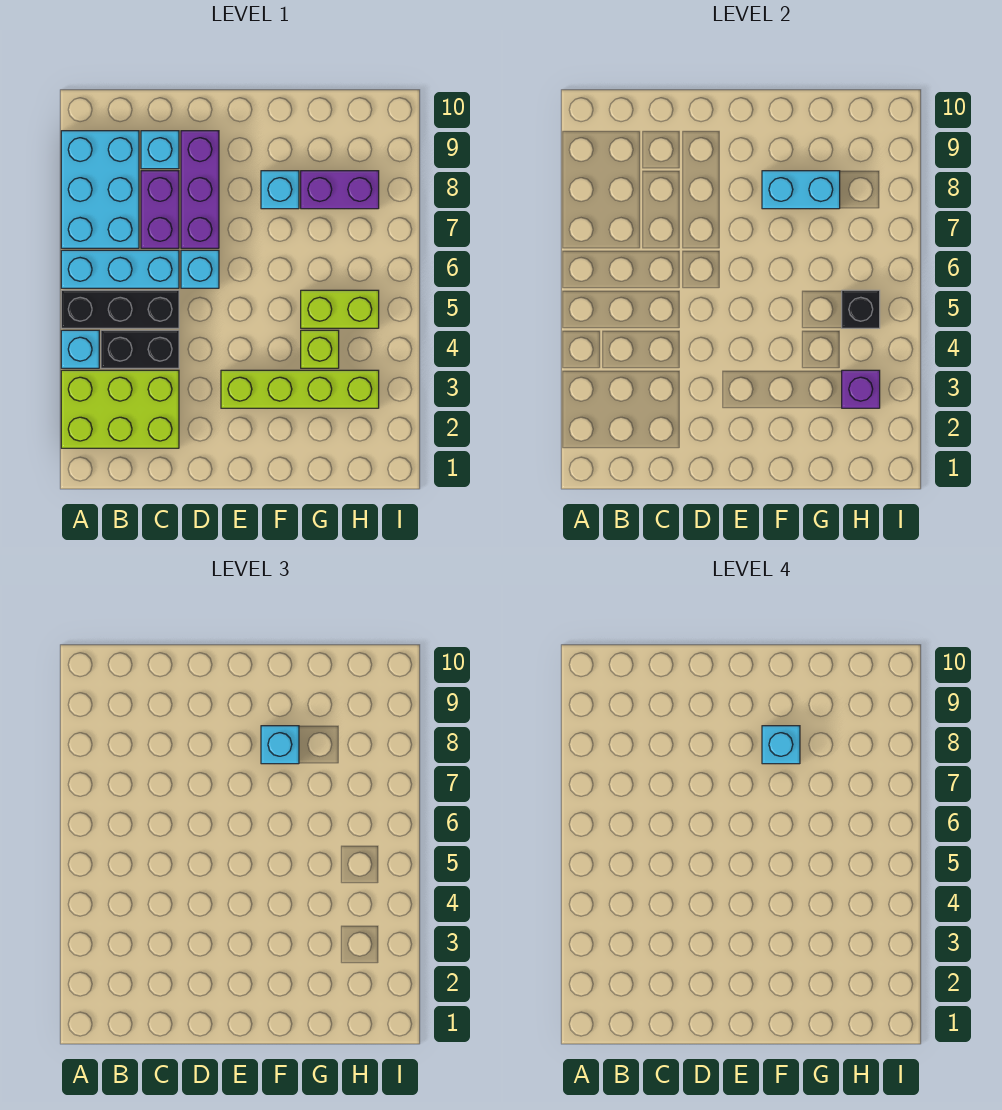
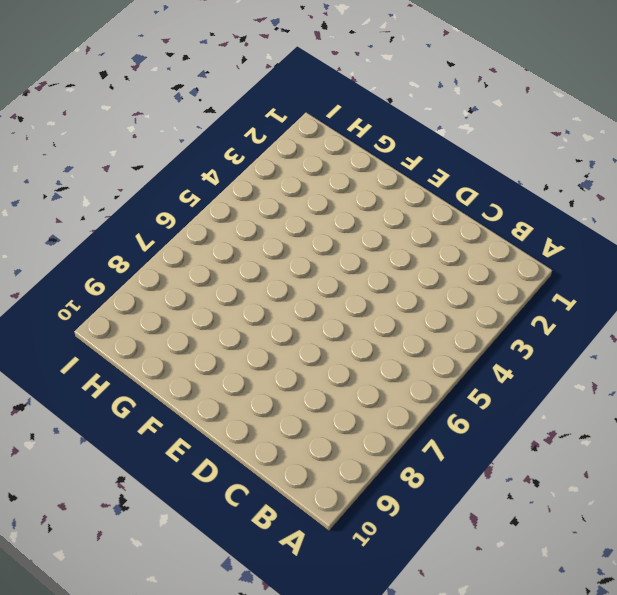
none -> lime brick A2:C3 level 1
none -> cyan brick A4 level 1
none -> black brick A5:C5 level 1

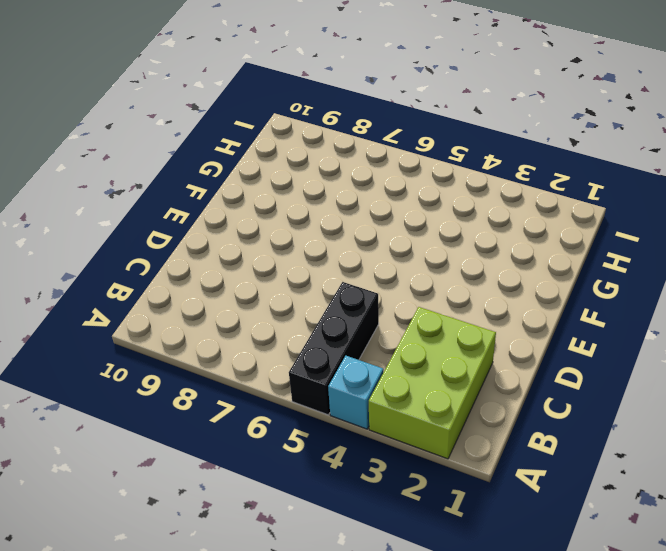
none -> cyan brick A6:C6 level 1
none -> cyan brick A7:B9 level 1
none -> black brick B4:C4 level 1

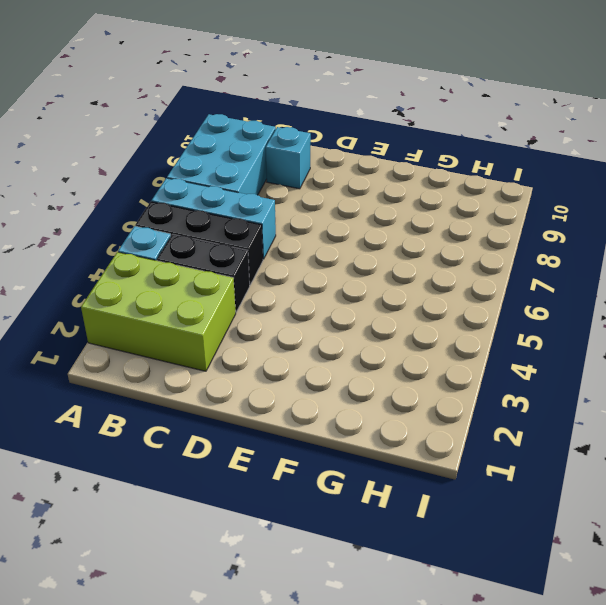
none -> purple brick C7:C8 level 1
none -> cyan brick D6 level 1
none -> purple brick D7:D9 level 1

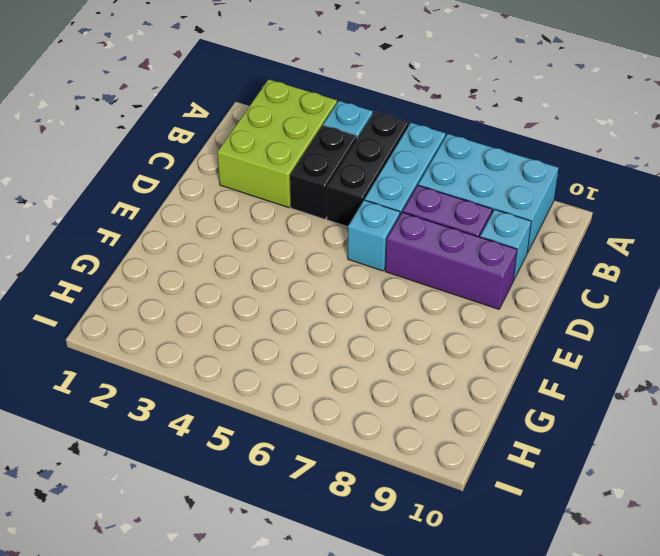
none -> lime brick E3:H3 level 1
none -> cyan brick F8 level 1
none -> lime brick G4 level 1

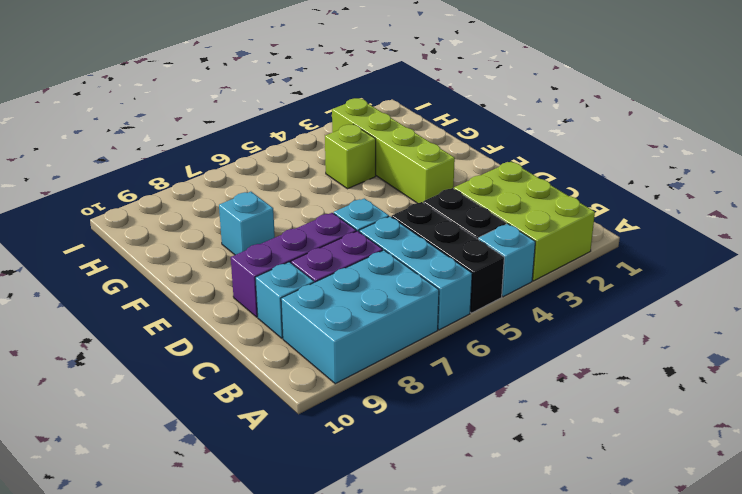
none -> lime brick G5:H5 level 1
none -> purple brick G8:H8 level 1
none -> cyan brick F8:G8 level 2

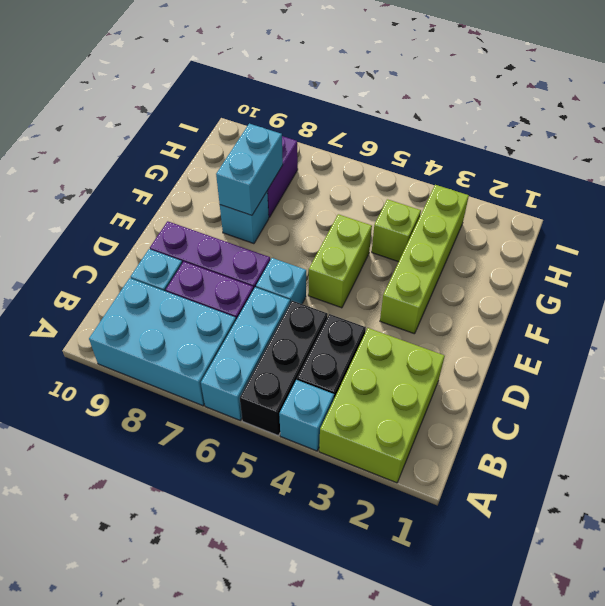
lime brick E5:F5 level 1 -> lime brick G5:H5 level 1
none -> purple brick H3 level 2
none -> black brick H5 level 2
none -> cyan brick F8 level 3

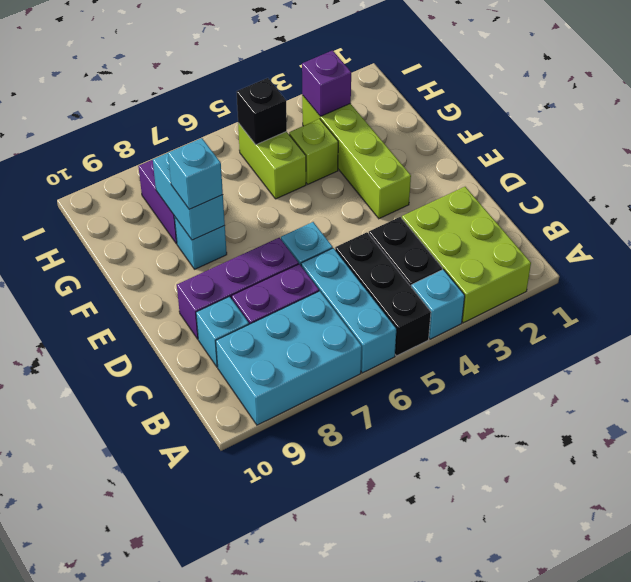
none -> cyan brick F8 level 4

